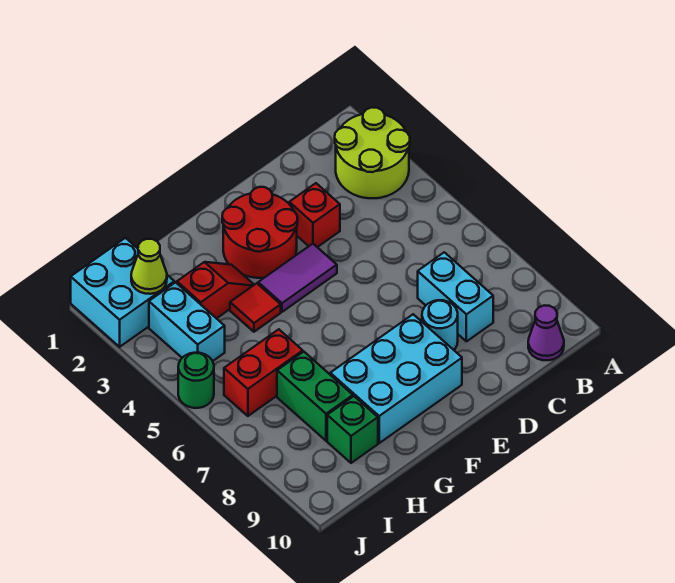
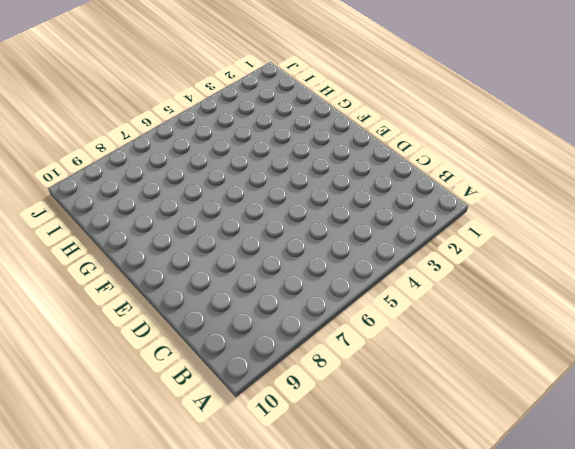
none -> lime round brick A2:B3 level 1
none -> purple cone B10 level 1
none -> cyan brick C7:C8 level 1

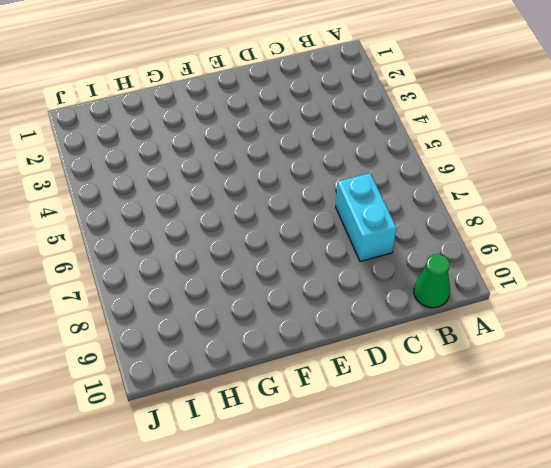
green cone B10 level 1 -> purple cone B10 level 1
none -> lime round brick A2:B3 level 1
none -> red brick D3 level 1
none -> cyan round brick D8 level 1

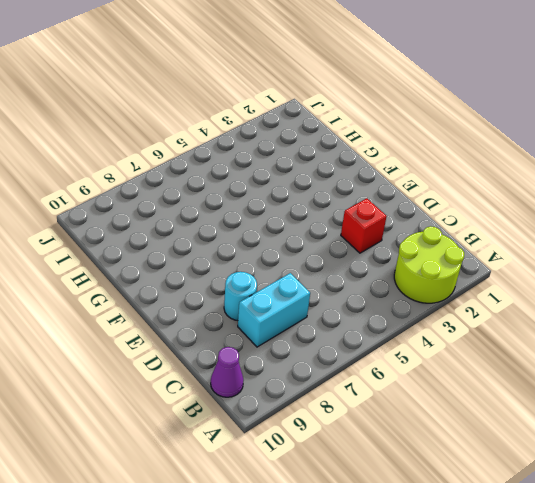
none -> red round brick E2:F3 level 1
none -> purple tile E4:F4 level 1
none -> cyan brick E8:G9 level 1

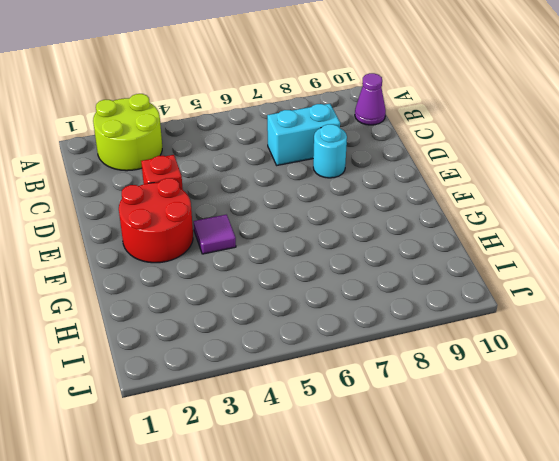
purple tile F4 level 1 -> purple tile E4:F4 level 1
none -> cyan brick E8:G9 level 1
none -> red slope G3:H3 level 1 top H
none -> red tile G4 level 1

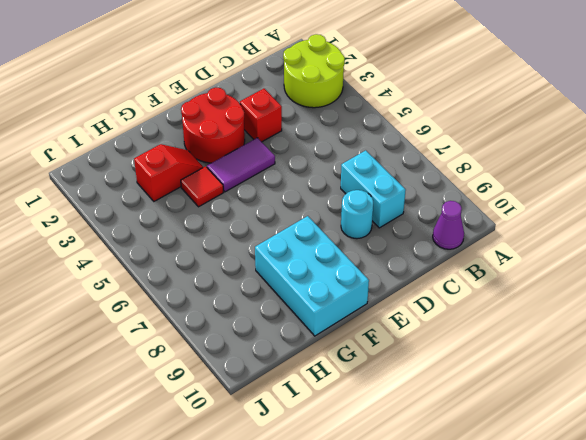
cyan brick F8:G10 level 1 -> cyan brick E8:G9 level 1
none -> red brick H6:I6 level 1
none -> green brick H7:H8 level 1
none -> green brick H9 level 1

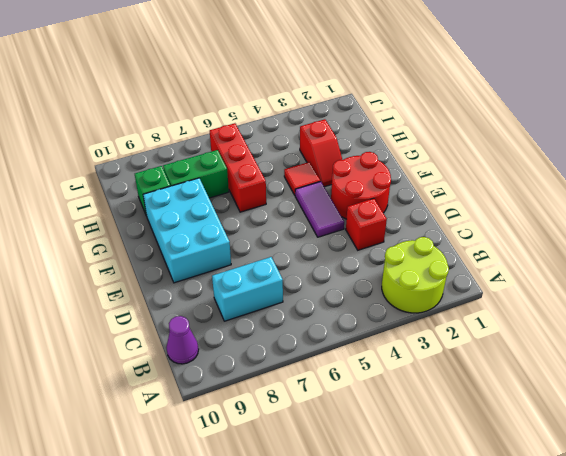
red brick G6:I6 level 1 -> red brick H6:I6 level 1
none -> cyan round brick D8 level 1
none -> cyan brick I1:J2 level 1
none -> cyan brick I3:I4 level 1

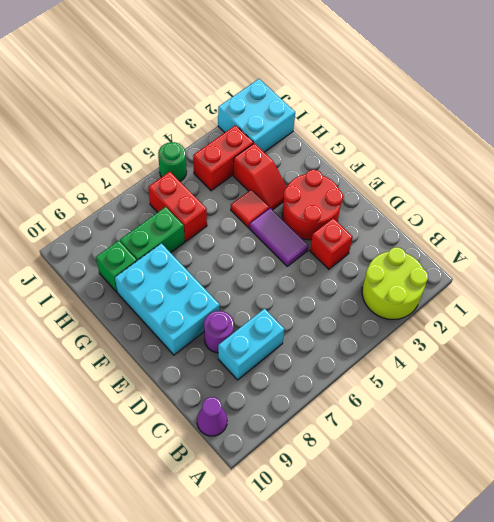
purple round brick D8 level 1 -> cyan round brick D8 level 1
red brick I3:I4 level 1 -> cyan brick I3:I4 level 1
none -> lime cone I2 level 2

